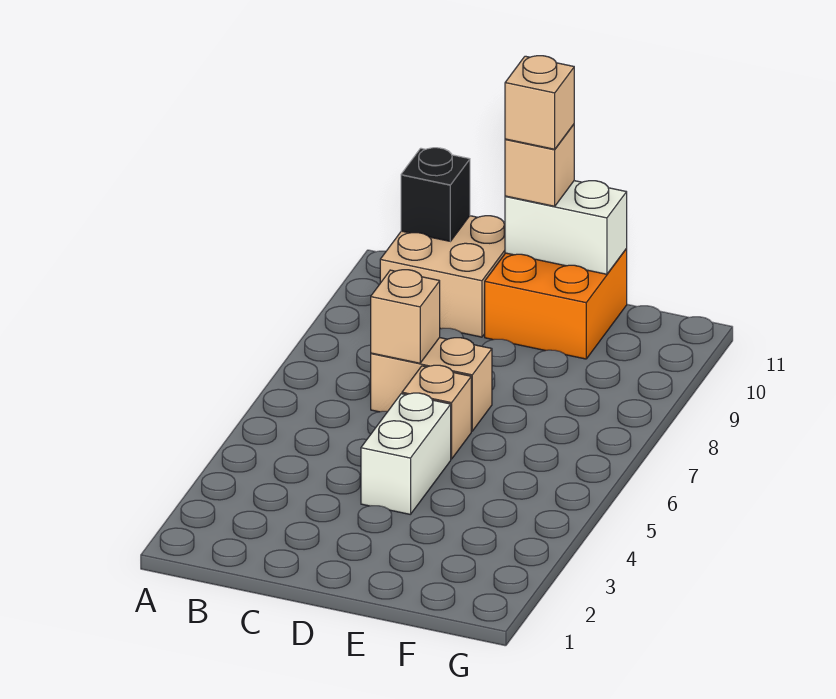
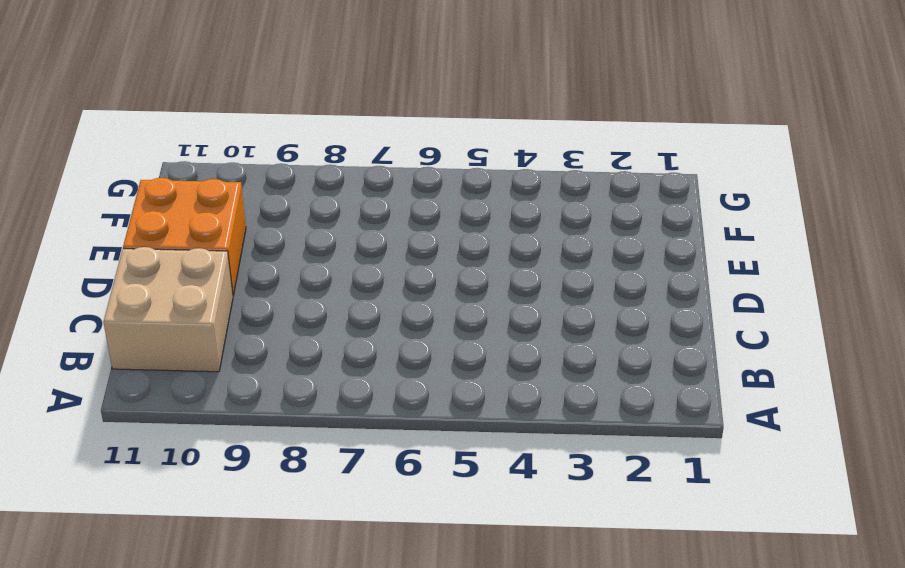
none -> tan brick C7:D7 level 1
none -> white brick D4:D5 level 1

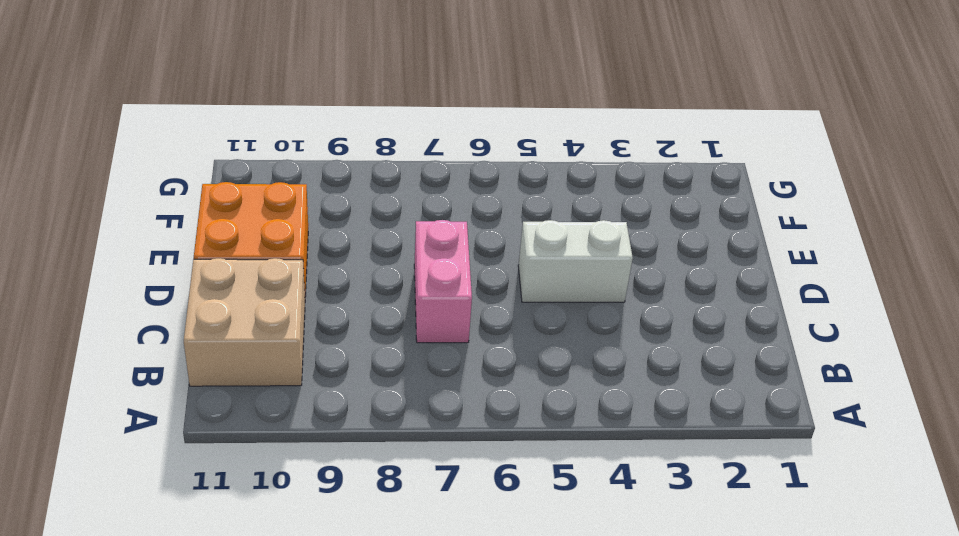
pink brick C7:D7 level 1 -> tan brick C7:D7 level 1
none -> tan brick D6 level 1
none -> black brick B11 level 2

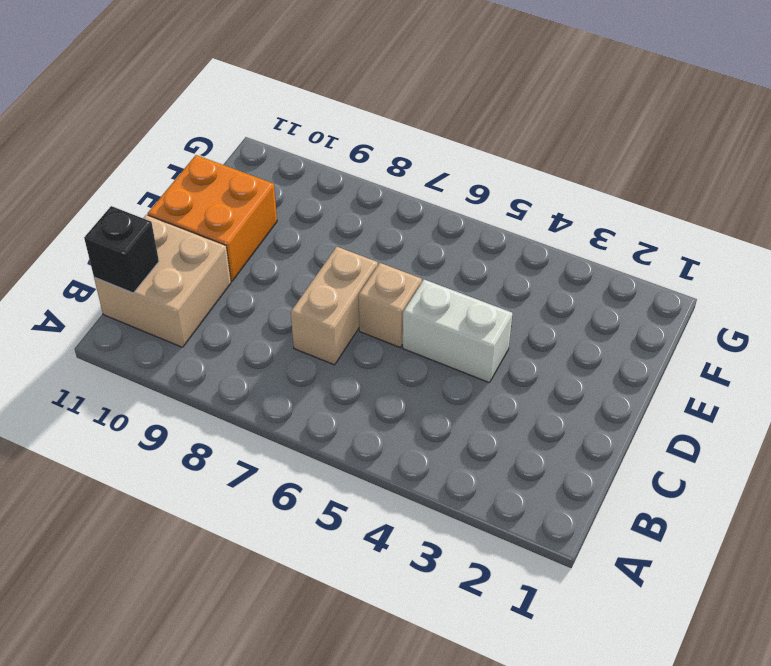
none -> tan brick C7 level 2
none -> white brick D11:E11 level 2

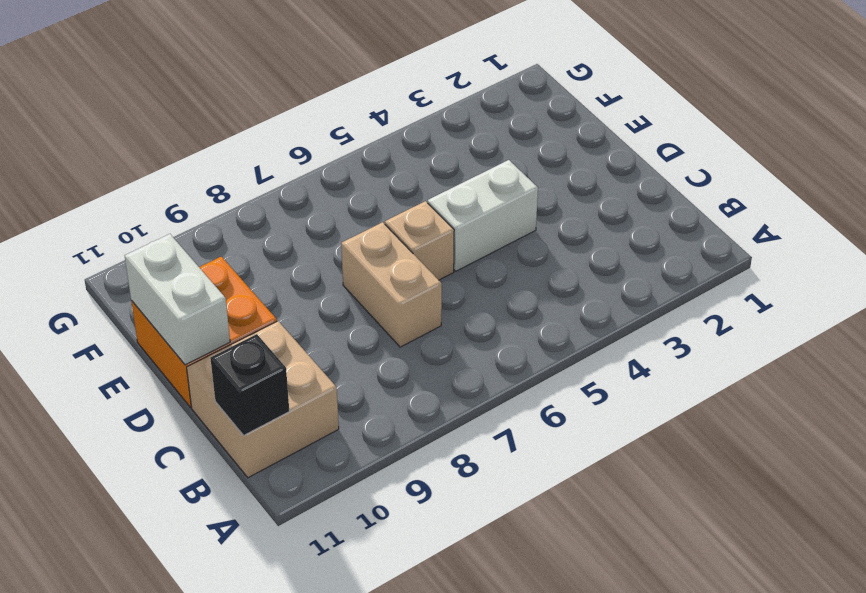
none -> tan brick C7 level 2
none -> tan brick D11 level 3

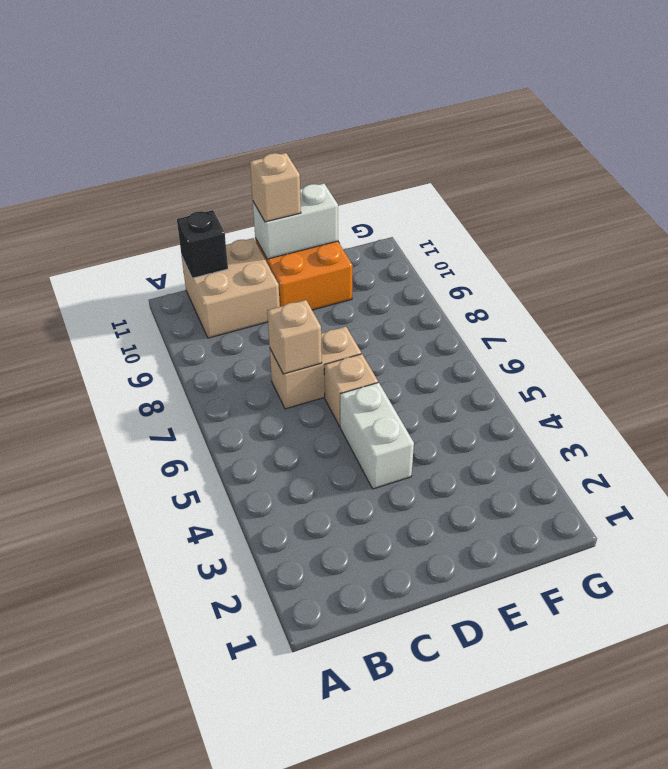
none -> tan brick D11 level 4

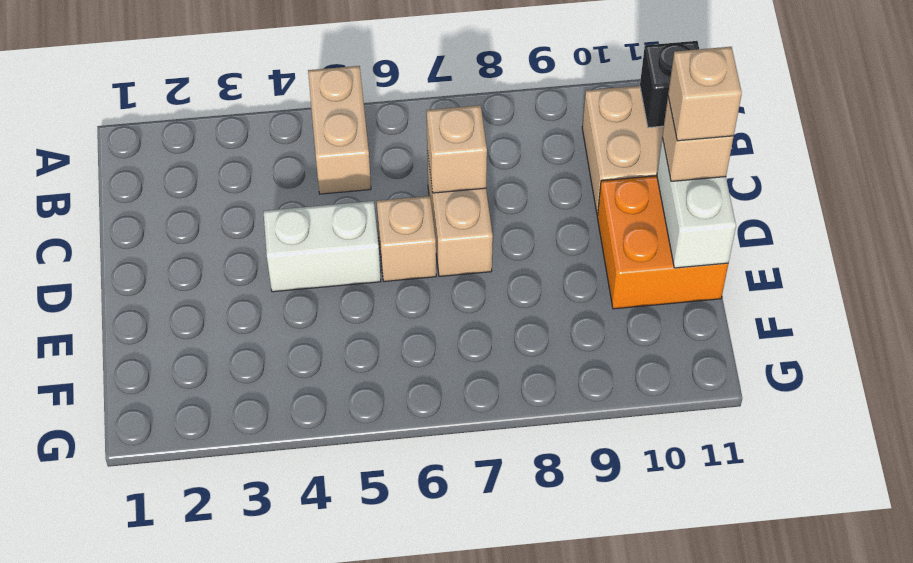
tan brick A5:B5 level 1 -> none

